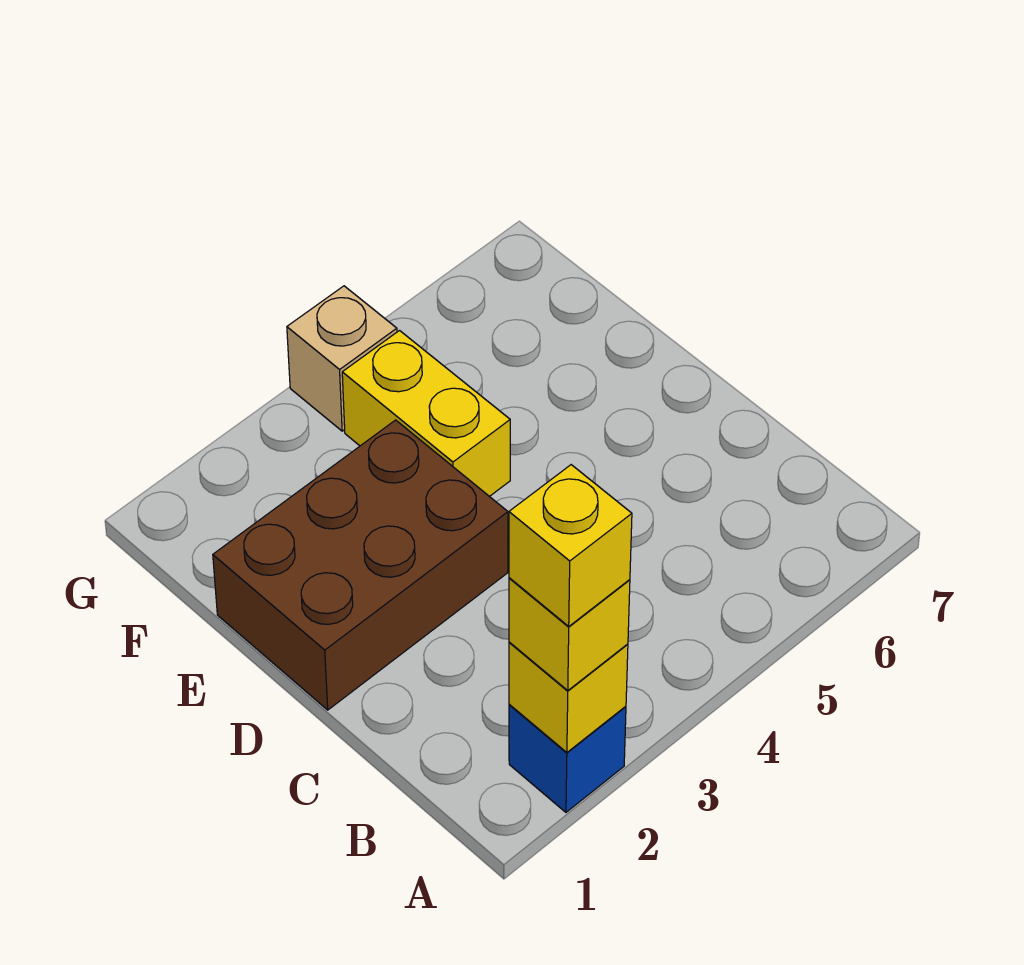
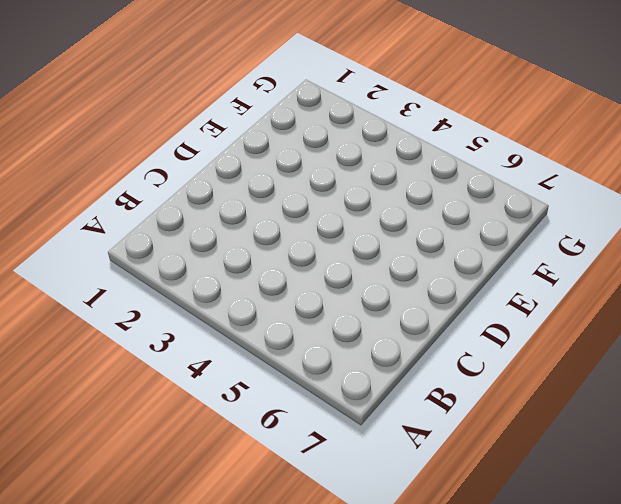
none -> blue brick A2 level 1
none -> brown brick D1:E3 level 1

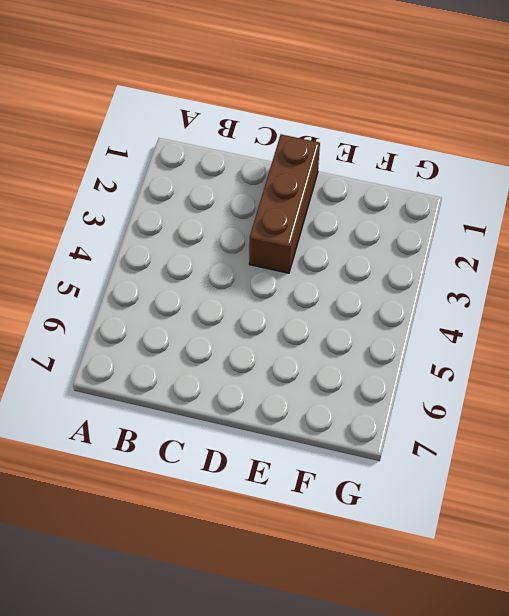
brown brick D1:D3 level 1 -> brown brick D1:E3 level 1
none -> blue brick A2 level 1
none -> yellow brick E4:F4 level 1

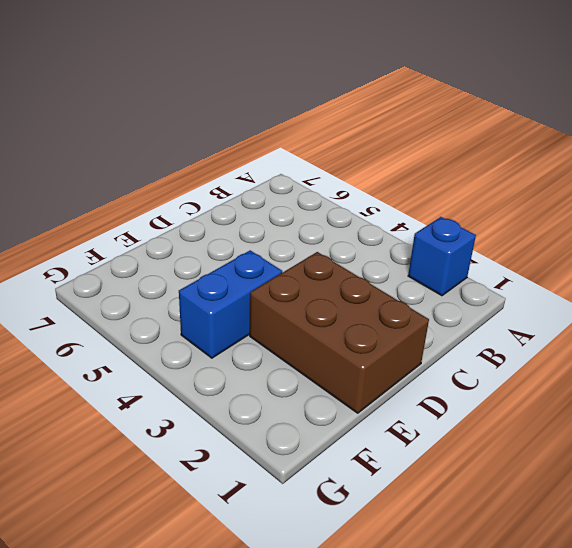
blue brick E4:F4 level 1 -> yellow brick E4:F4 level 1
none -> tan brick G4 level 1
none -> yellow brick A2 level 2

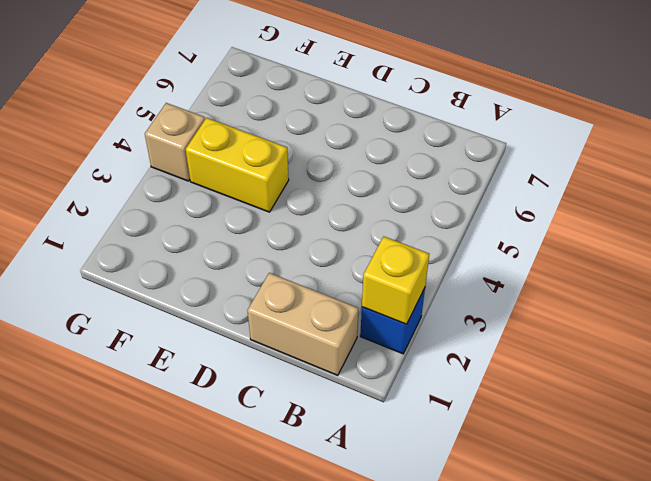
tan brick B1:C1 level 1 -> none
none -> brown brick D1:E3 level 1
none -> yellow brick A2 level 3

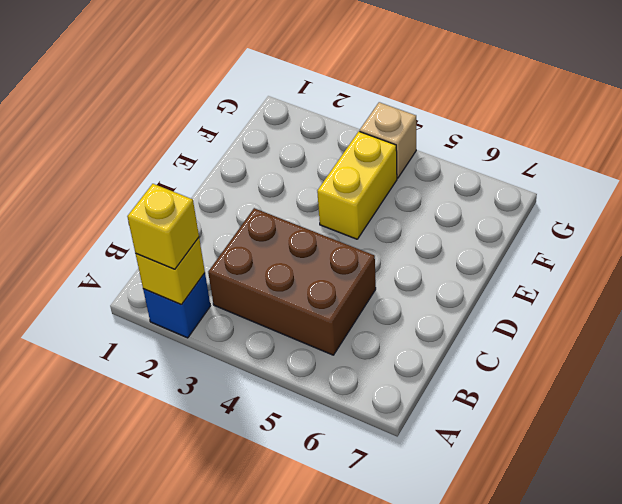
brown brick B3:C5 level 1 -> brown brick D1:E3 level 1
none -> yellow brick A2 level 4

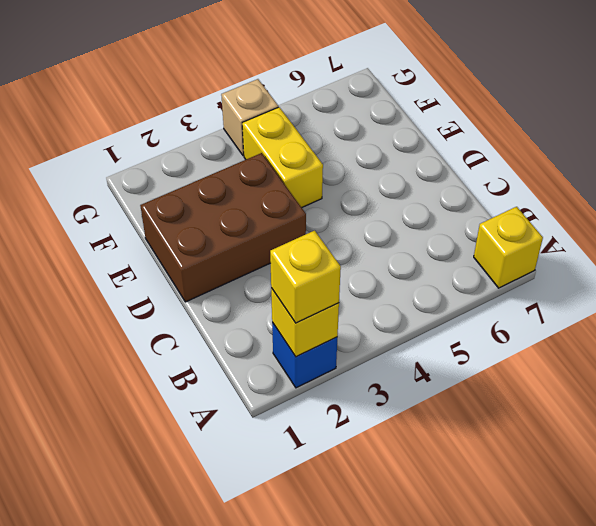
yellow brick A7 level 1 -> yellow brick A2 level 4

